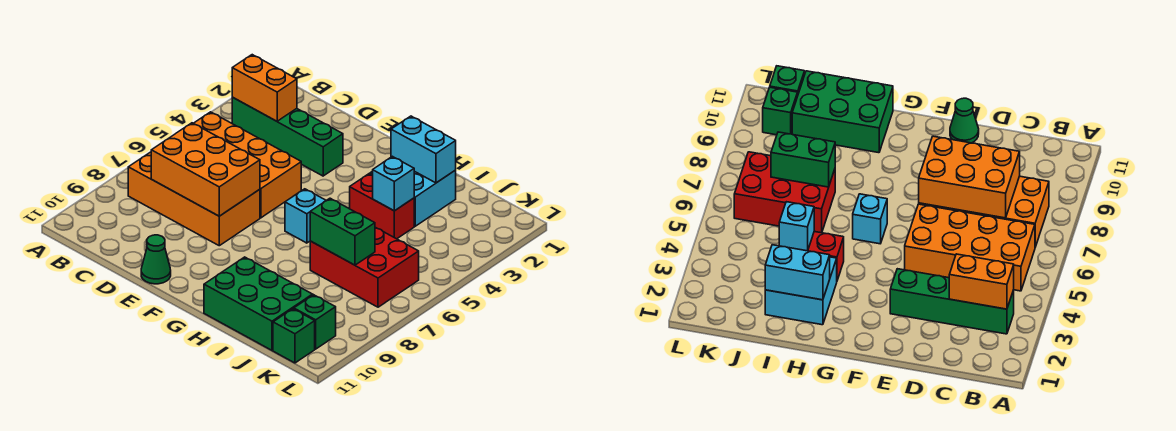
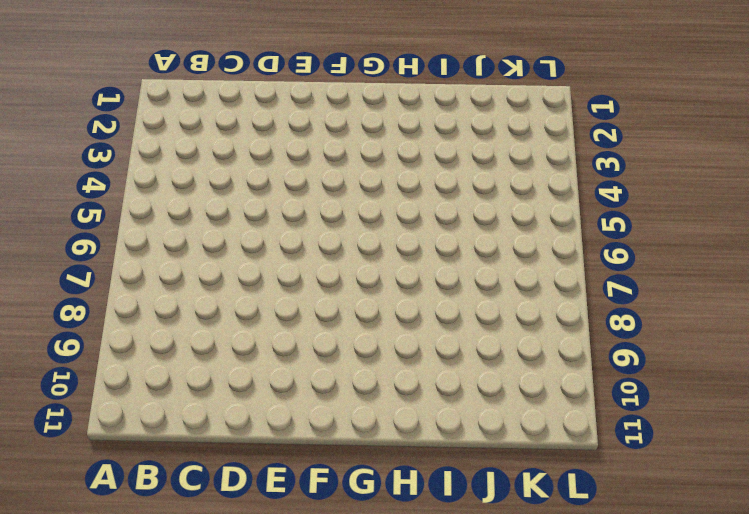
none -> green brick B3:E3 level 1
none -> orange brick B5:E6 level 1
none -> orange brick B7:E8 level 1

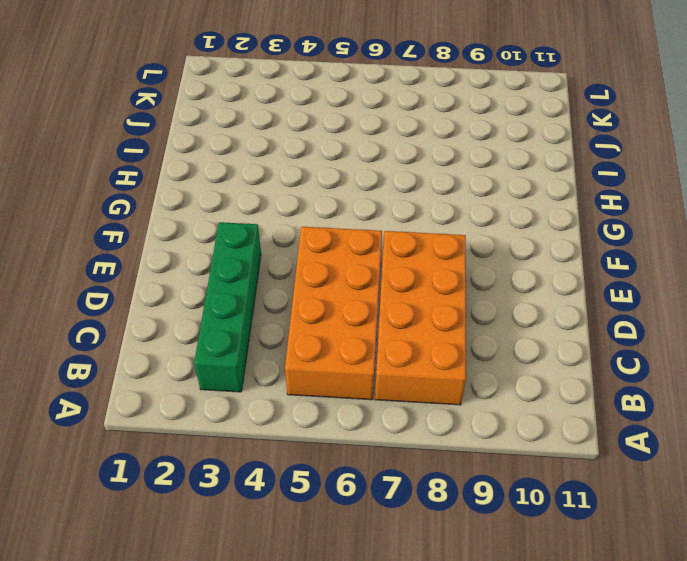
none -> green cone E11 level 1
none -> cyan brick G6 level 1
none -> cyan brick H2:I3 level 1

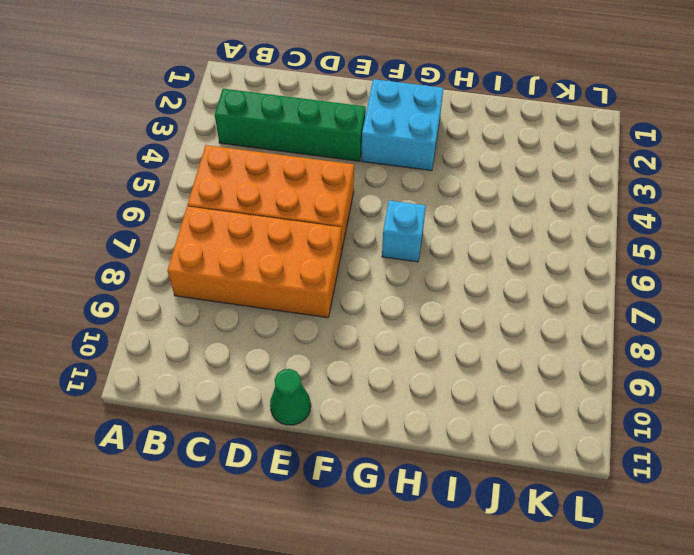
cyan brick F2:G3 level 1 -> cyan brick H2:I3 level 1
none -> red brick H4:I4 level 1
none -> green brick H10:J11 level 1
none -> red brick I6:K7 level 1

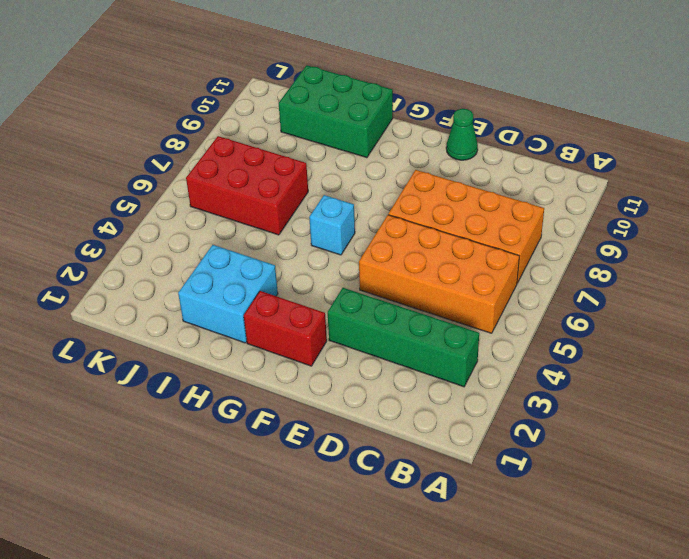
red brick F2:G2 level 1 -> red brick H4:I4 level 1
none -> green brick K10 level 1
none -> green brick K11 level 1
none -> orange brick B3:C3 level 2

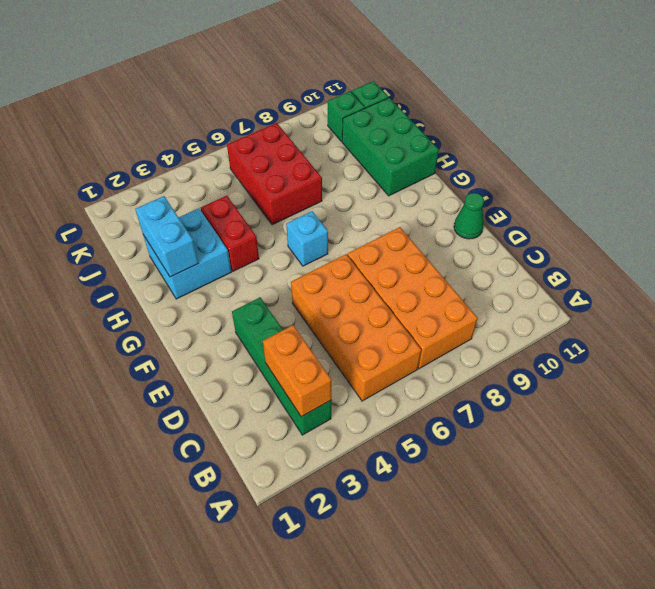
none -> orange brick C7:E8 level 2
none -> cyan brick I4 level 2
none -> green brick I7:J7 level 2

